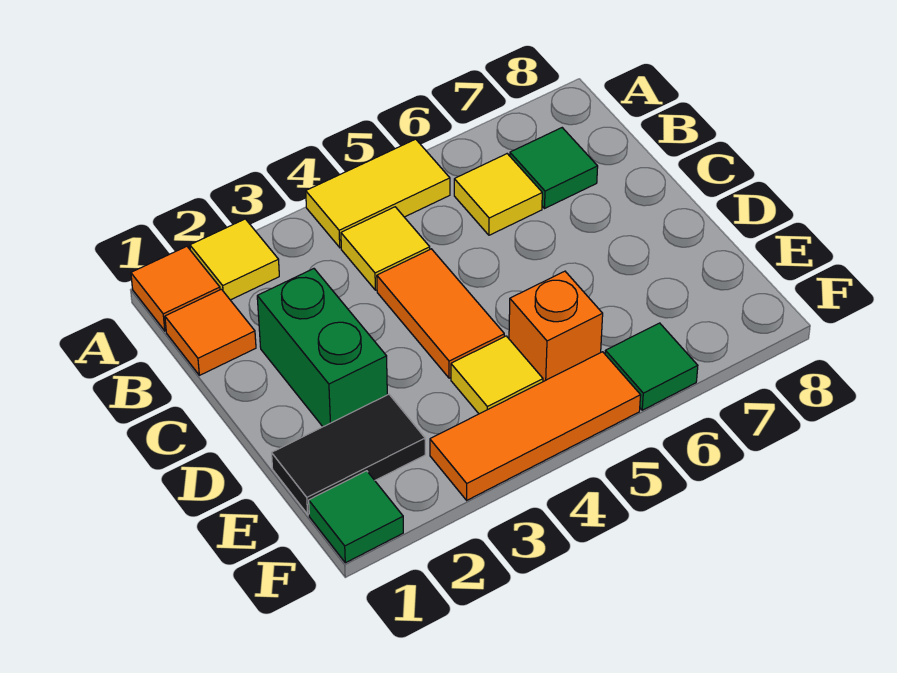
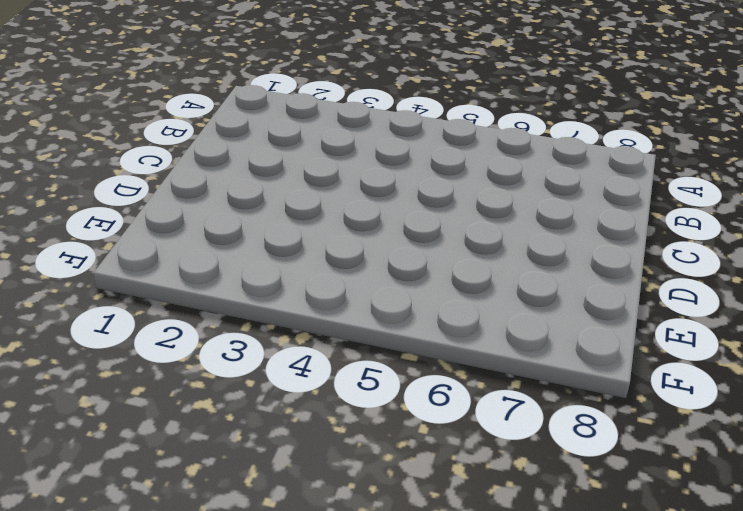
none -> orange tile A1 level 1
none -> yellow tile A2 level 1
none -> yellow tile A4:A5 level 1

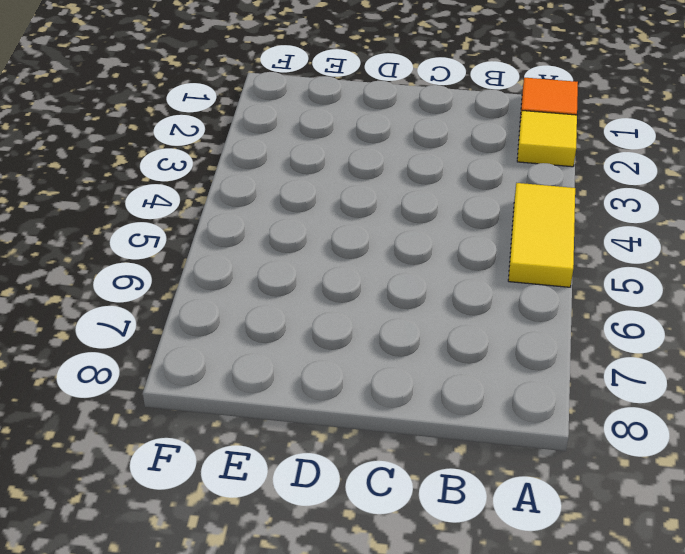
none -> orange tile B1 level 1
none -> yellow tile B4 level 1
none -> yellow tile B6 level 1

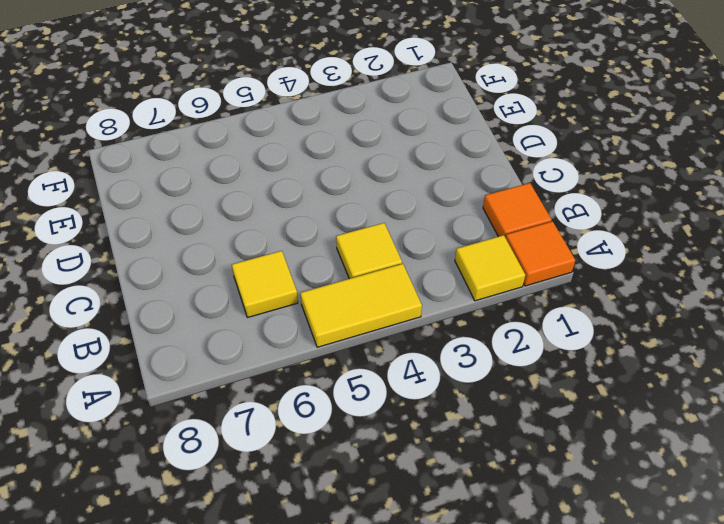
none -> green tile B7 level 1
none -> green brick C2:D2 level 1
none -> orange tile C4:D4 level 1

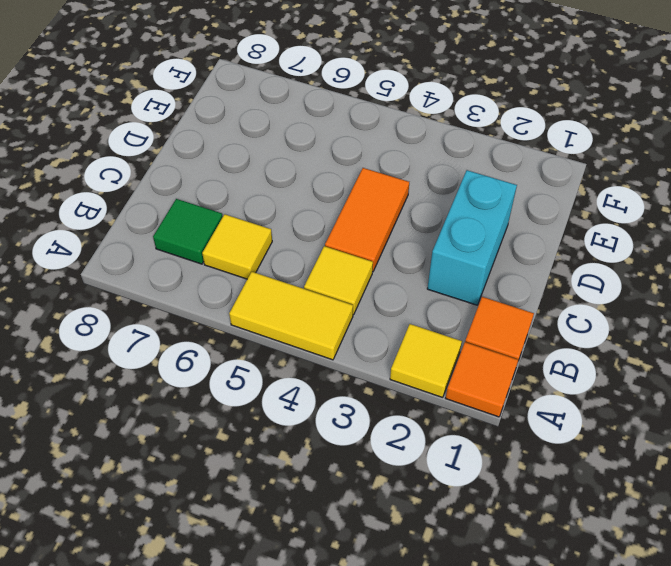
cyan brick C2:D2 level 1 -> green brick C2:D2 level 1
none -> black tile E1:E2 level 1
none -> yellow tile E4 level 1
none -> orange brick E5 level 1

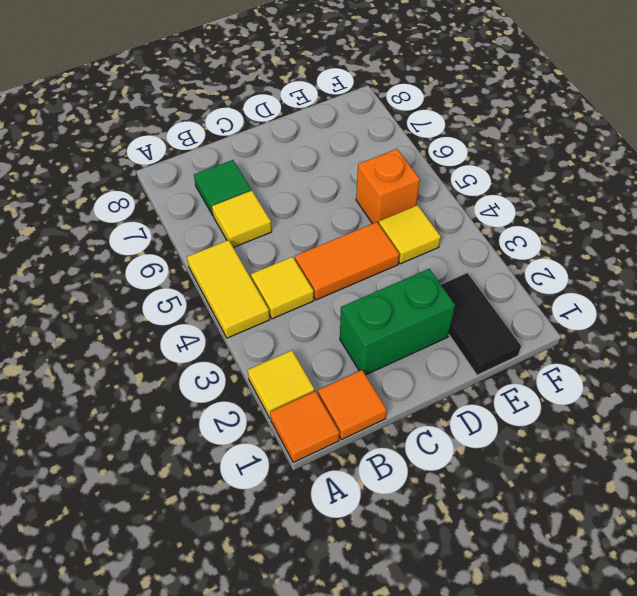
none -> green tile F1 level 1
none -> orange tile F3:F5 level 1
none -> green tile F6 level 1

